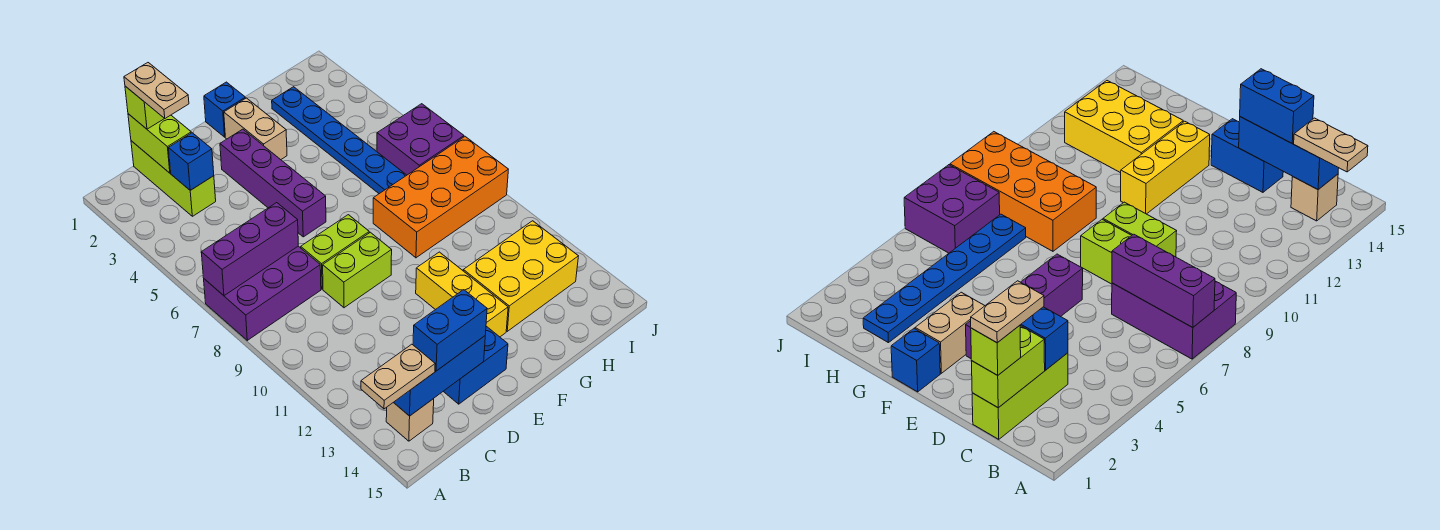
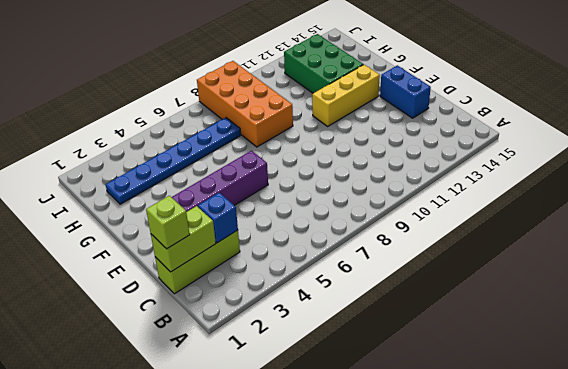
green brick G12:I13 level 1 -> yellow brick G12:I13 level 1
none -> purple brick A7:C8 level 1
none -> tan brick B14 level 1
none -> lime brick D8:E8 level 1

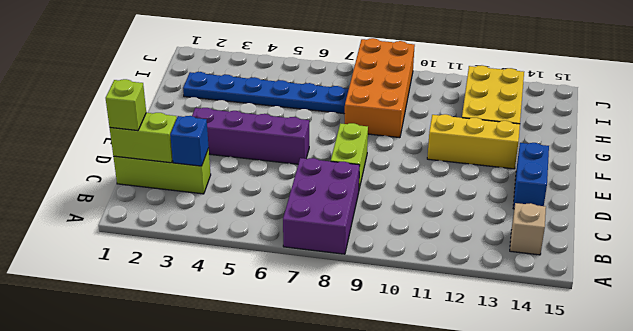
none -> lime brick D9:E9 level 1
none -> blue brick F1 level 1
none -> tan brick F2:F3 level 1

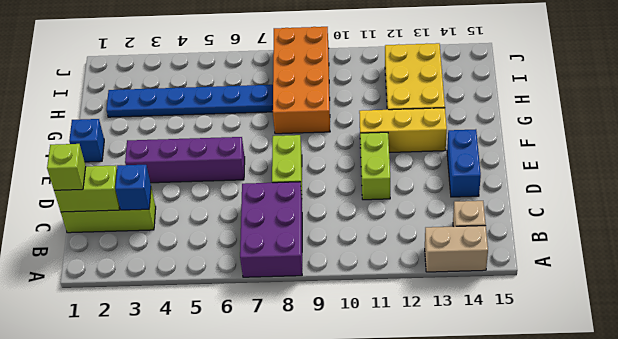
tan brick A13:A14 level 1 -> tan brick F2:F3 level 1
lime brick D11:E11 level 1 -> lime brick D9:E9 level 1
none -> purple brick I6:J7 level 1
none -> purple brick A7:C7 level 2
none -> blue brick B14:D14 level 2

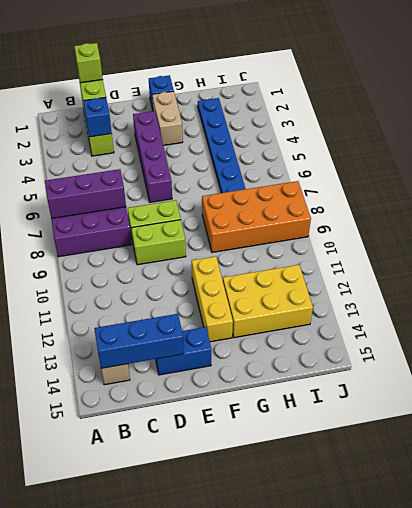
none -> purple brick I6:J7 level 1
none -> tan plate A14:B14 level 3
none -> blue brick C14:D14 level 3

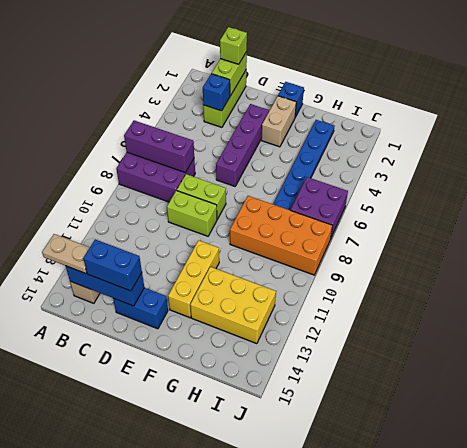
none -> tan plate C1:C2 level 4

